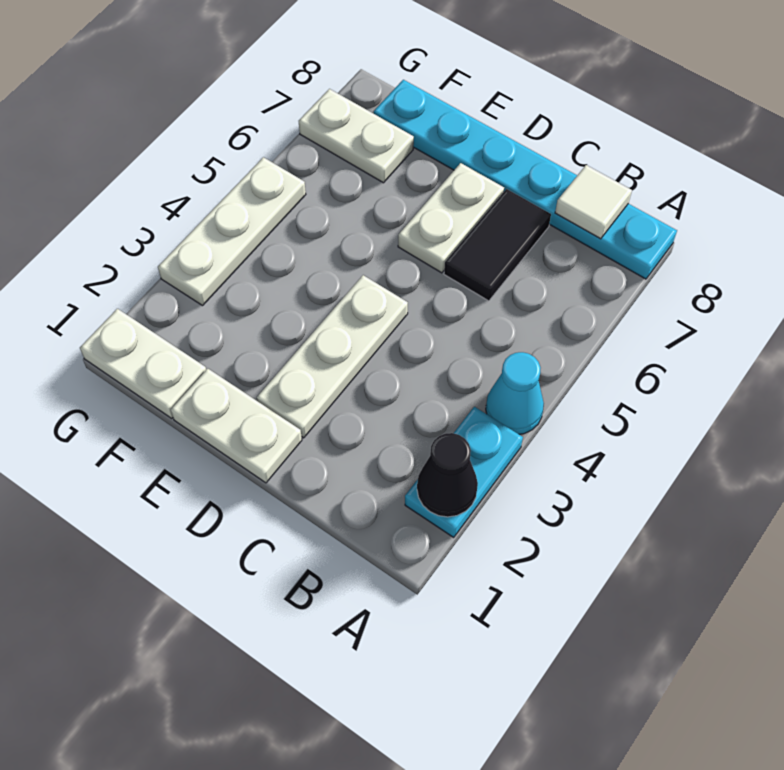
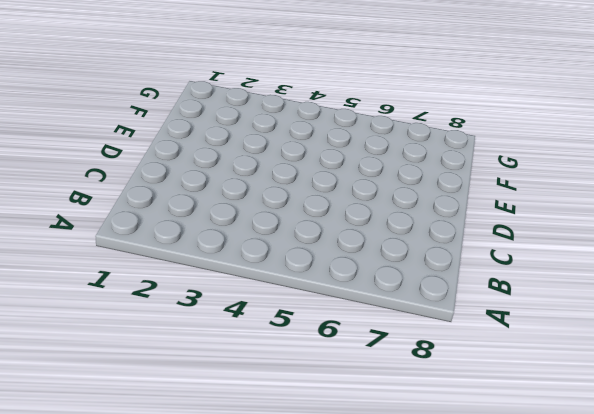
none -> cyan plate A2:A3 level 1
none -> cyan cone A4 level 1
none -> cyan plate A8:F8 level 1

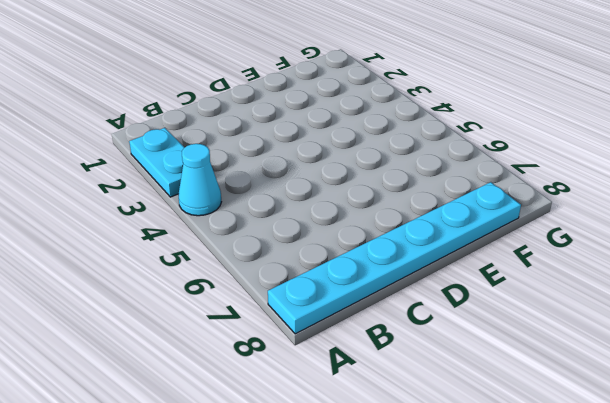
none -> black tile C6:C7 level 1
none -> white plate D1:E1 level 1
none -> white plate D2:D4 level 1

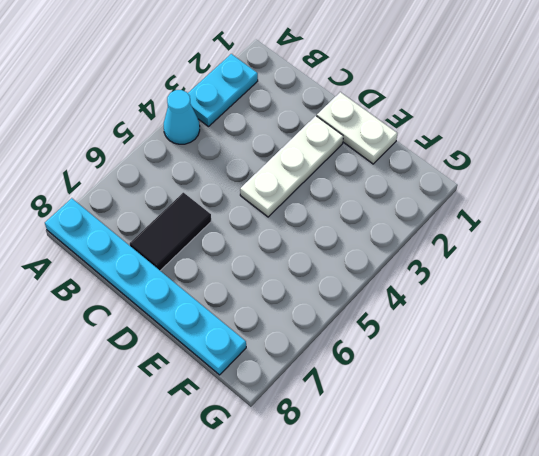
none -> white plate D6:D7 level 1
none -> white plate F1:G1 level 1
none -> white plate F7:G7 level 1

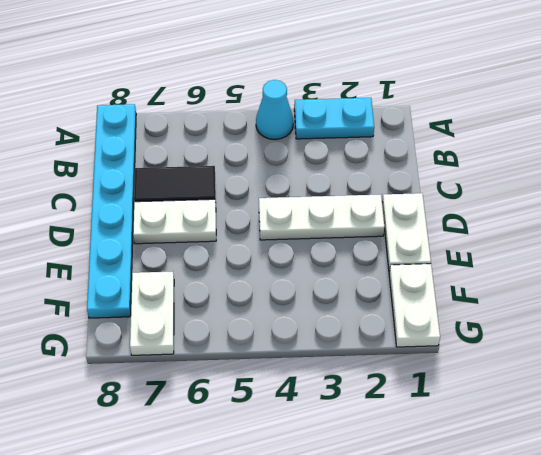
none -> white plate G3:G5 level 1
none -> black cone A2 level 2
none -> white tile B8 level 2

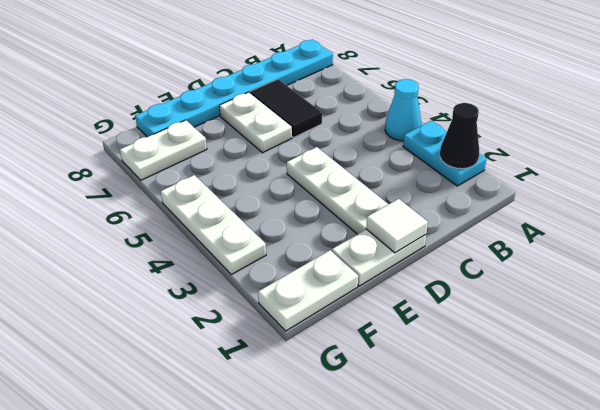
white tile D1 level 2 -> white tile B8 level 2

